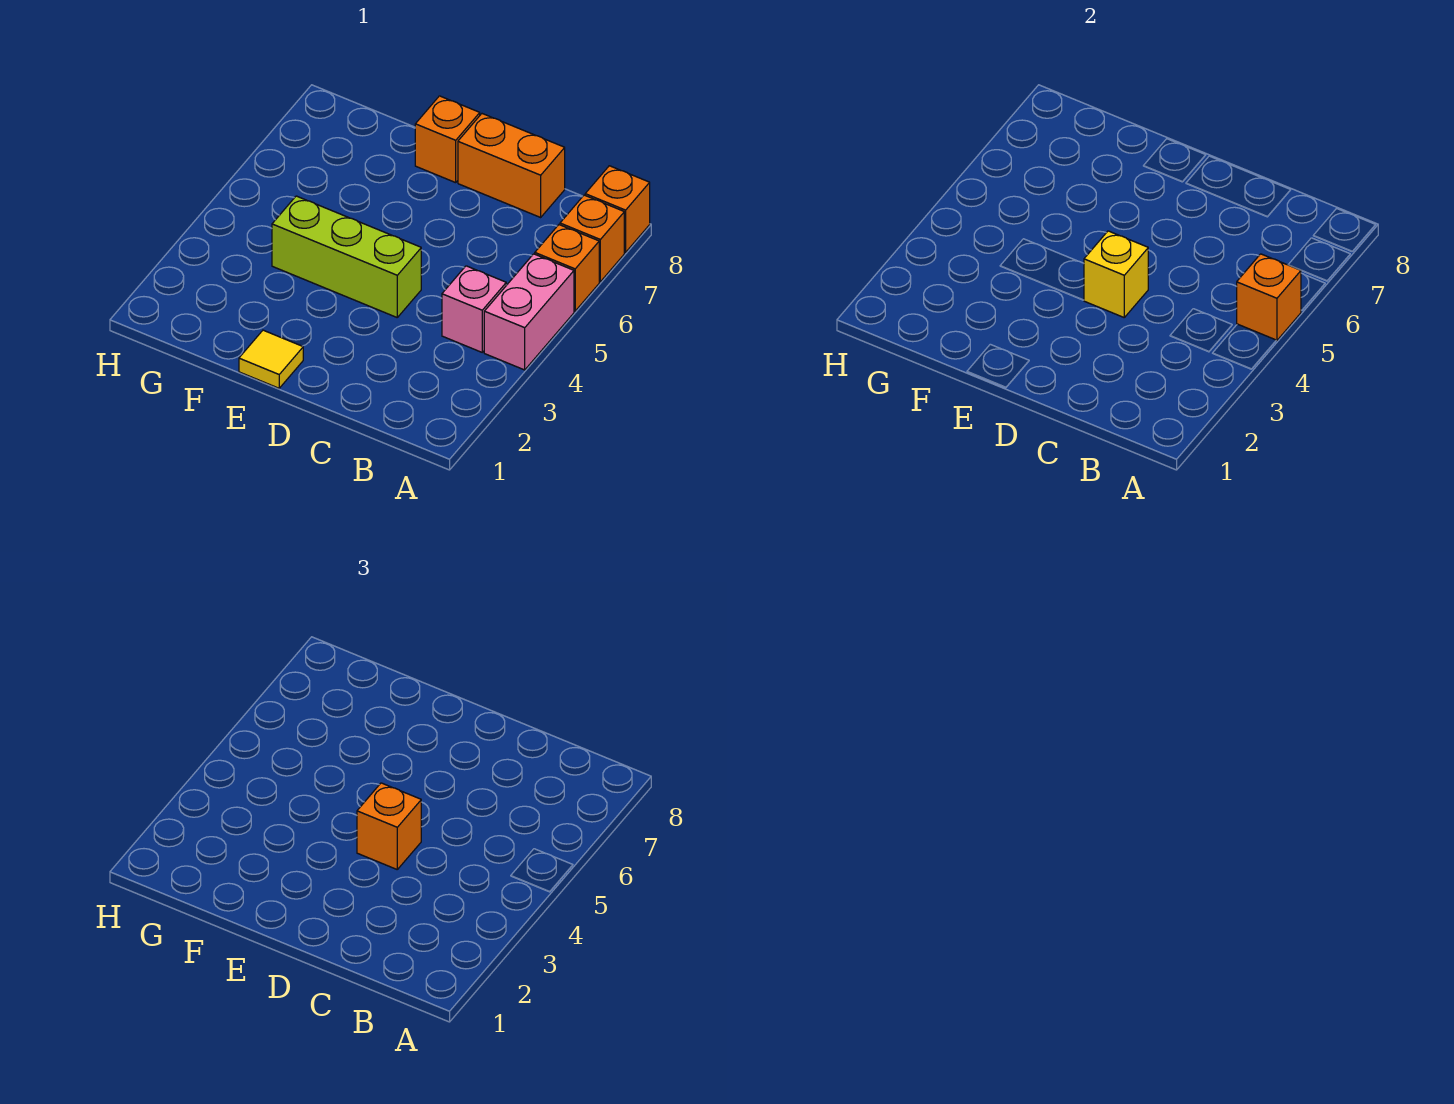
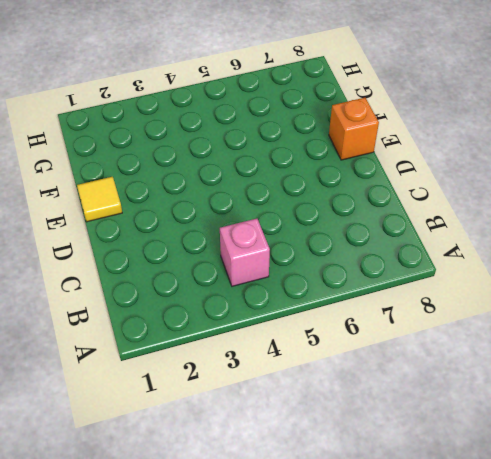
none -> pink brick A4:A5 level 1
none -> orange brick A6 level 1
none -> orange brick A7 level 1

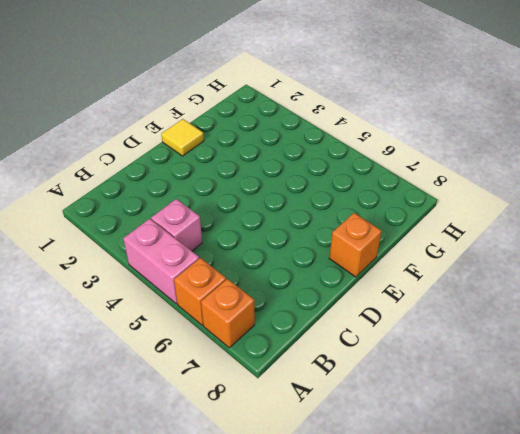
none -> orange brick A8 level 1
none -> orange brick C8:D8 level 1
none -> lime brick D4:F4 level 1

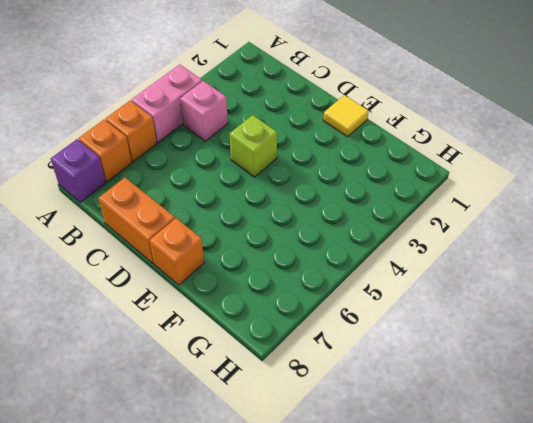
purple brick A8 level 1 -> orange brick A8 level 1
lime brick D4 level 1 -> lime brick D4:F4 level 1
none -> orange brick A5 level 2
none -> yellow brick D4 level 2
none -> orange brick D4 level 3

